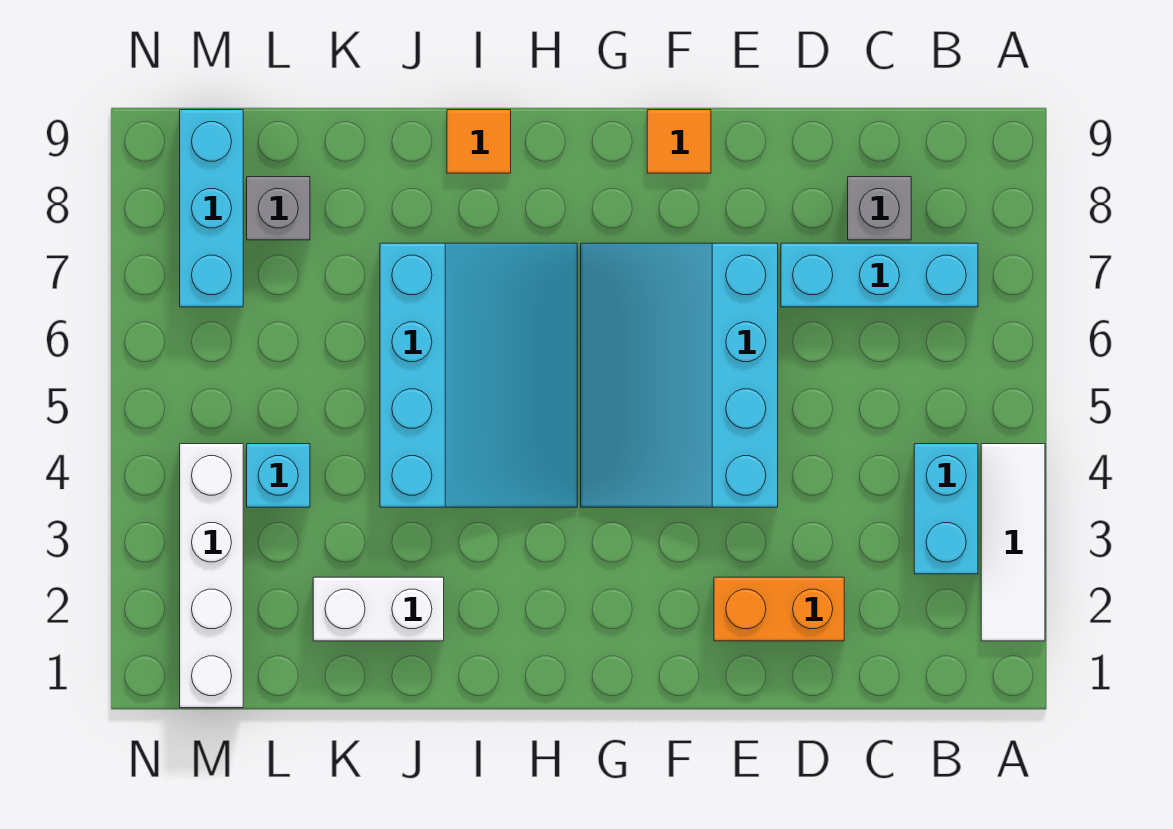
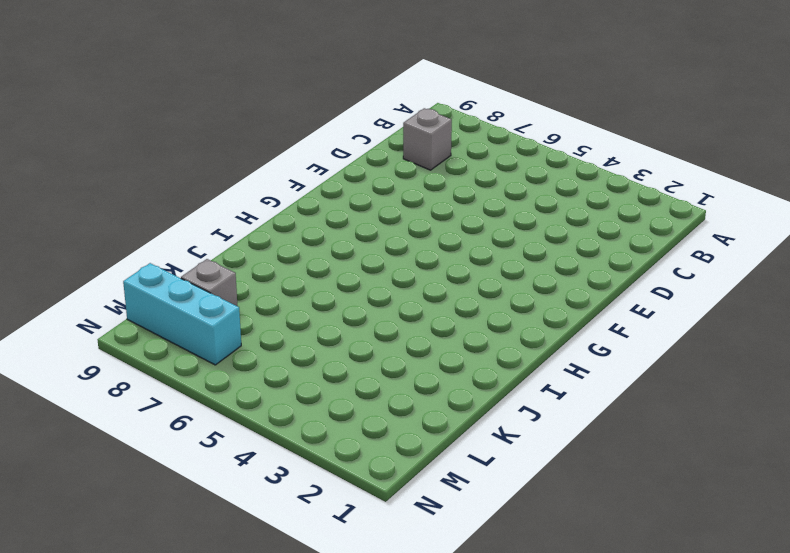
none -> white tile A2:A4 level 1
none -> cyan brick B3:B4 level 1
none -> cyan brick B7:D7 level 1

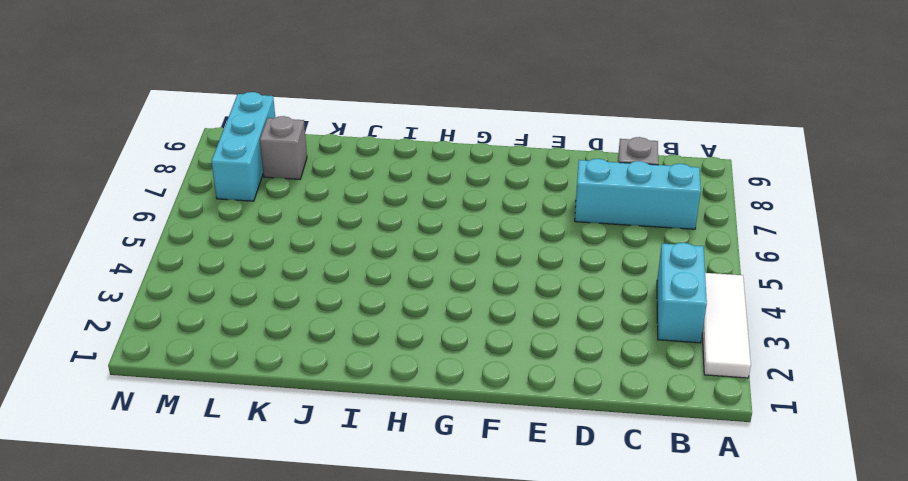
none -> orange brick D2:E2 level 1
none -> cyan slope E4:G7 level 1 top E
none -> orange tile F9 level 1

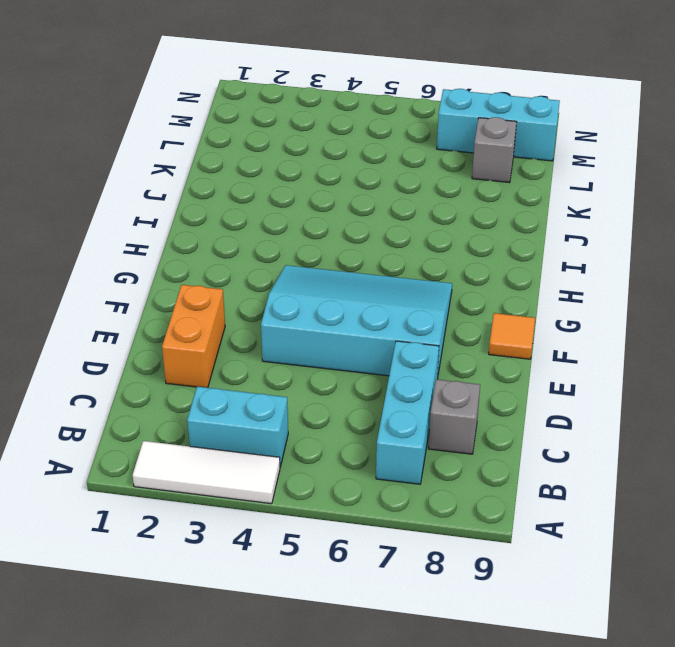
none -> cyan slope H4:J7 level 1 top J
none -> orange tile I9 level 1
none -> white brick J2:K2 level 1

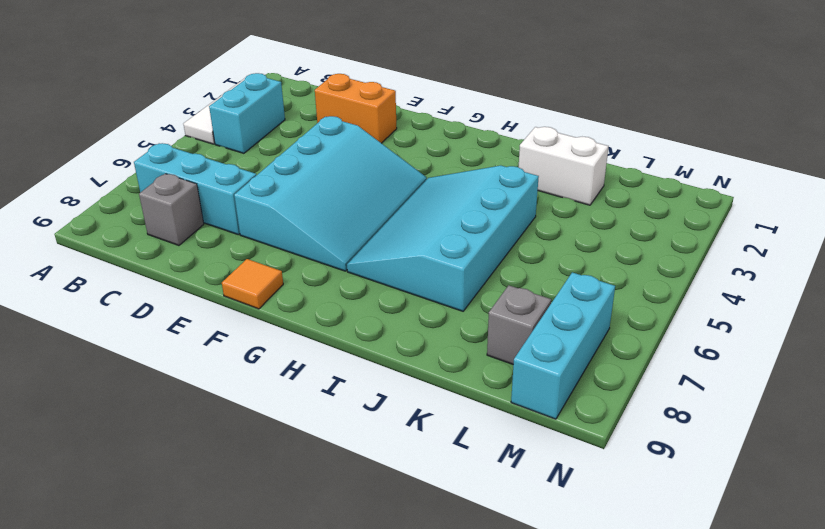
none -> orange tile I9 level 1
none -> cyan brick L4 level 1
none -> white brick M1:M4 level 1

